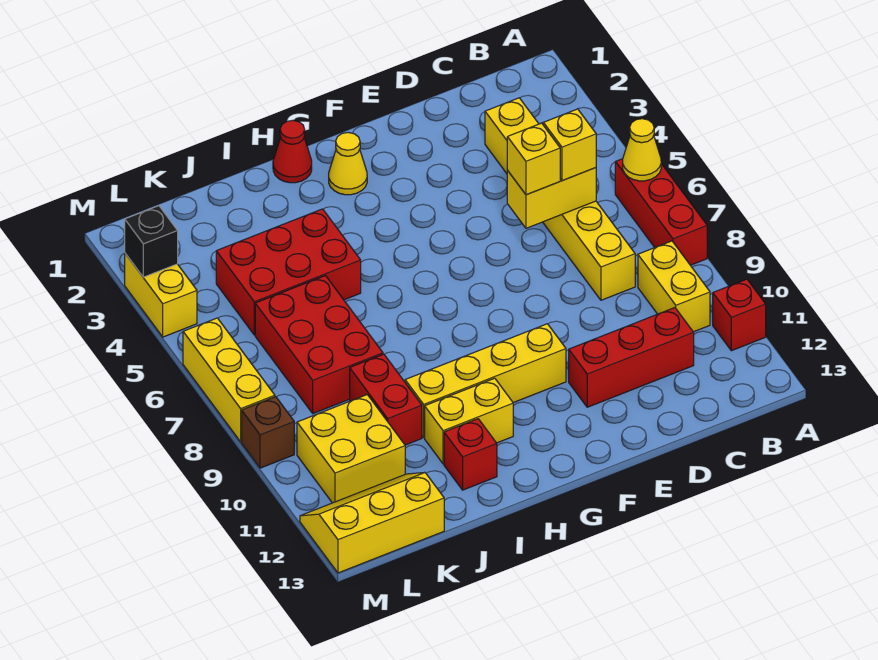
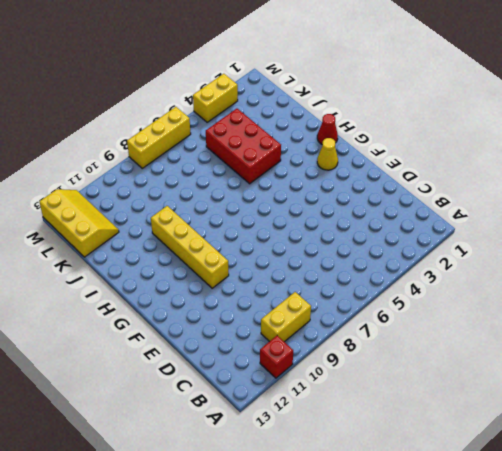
none -> red brick A6:A8 level 1
none -> yellow brick C3:C8 level 1
none -> red brick C11:E11 level 1

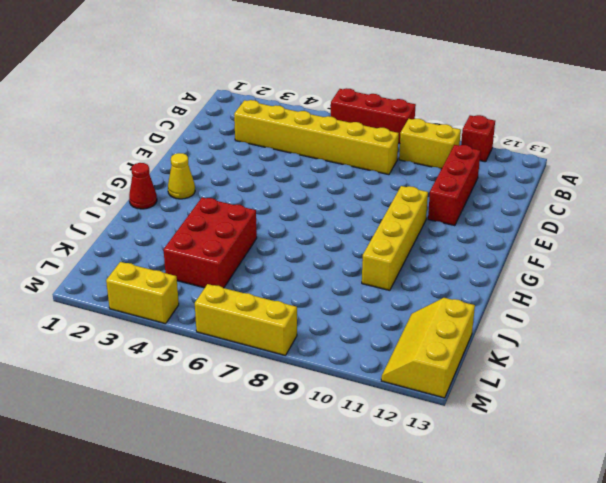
none -> yellow brick H11:I11 level 1
none -> red brick I12 level 1
none -> red brick J6:K8 level 1

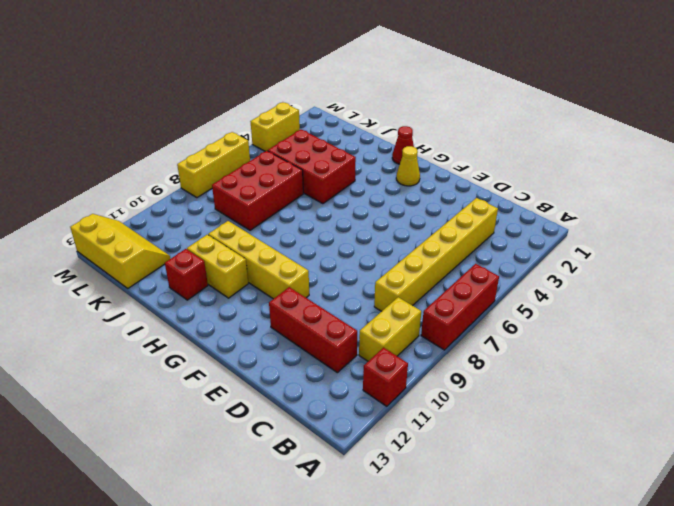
none -> red brick J9:J10 level 1
none -> yellow brick K10:L11 level 1
none -> brown brick M9 level 1

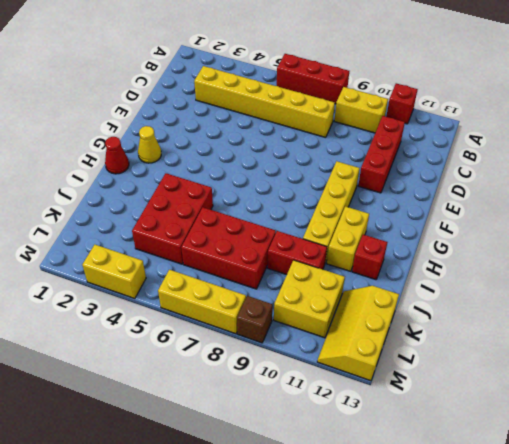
none -> yellow cone A6 level 2
none -> yellow brick C6:D6 level 2
none -> black brick M3 level 2

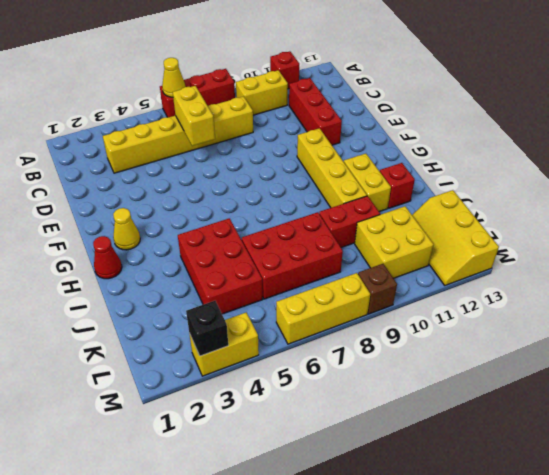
none -> yellow brick C6 level 3
none -> yellow brick D6 level 3

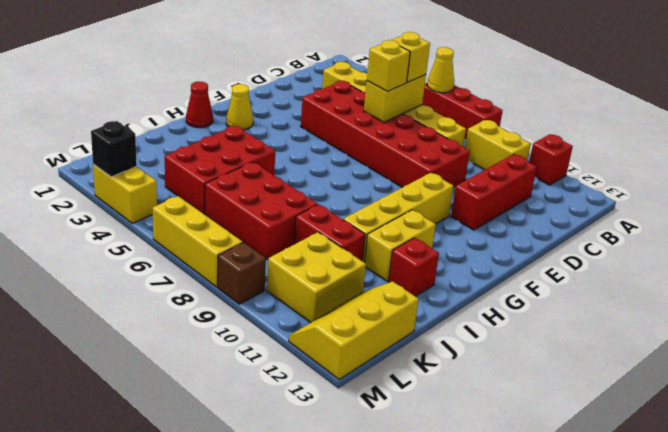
red brick D4:E9 level 1 -> none

